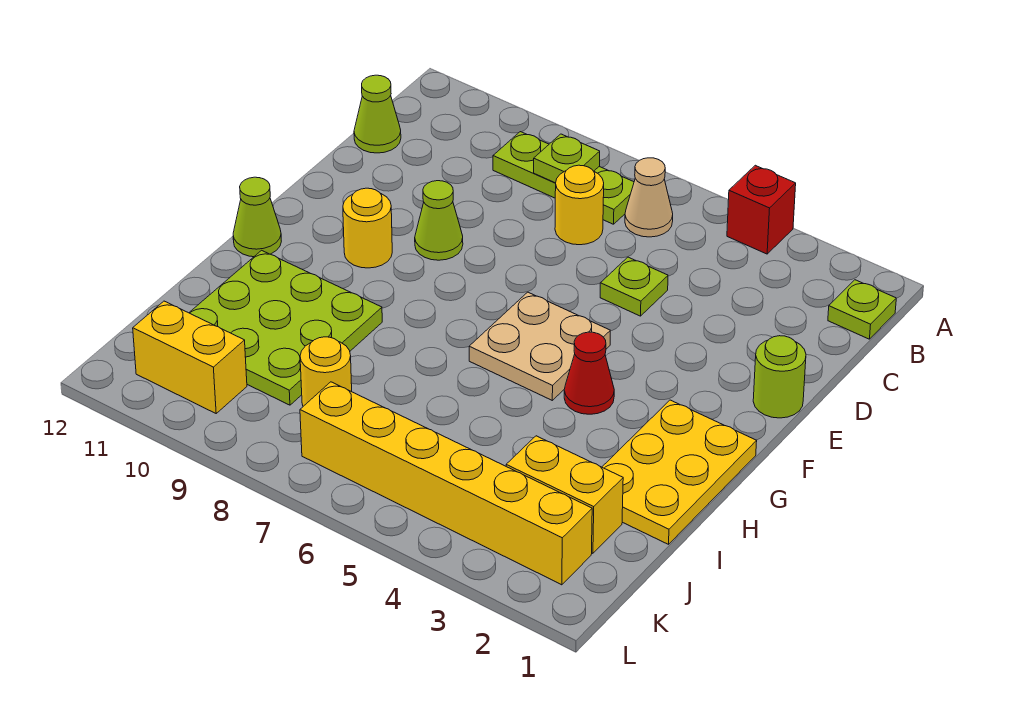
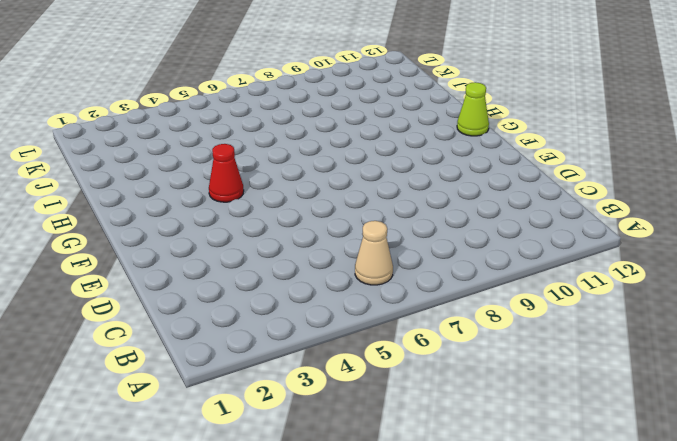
none -> red brick A4 level 1
none -> lime plate B1 level 1
none -> lime plate B7:B9 level 1

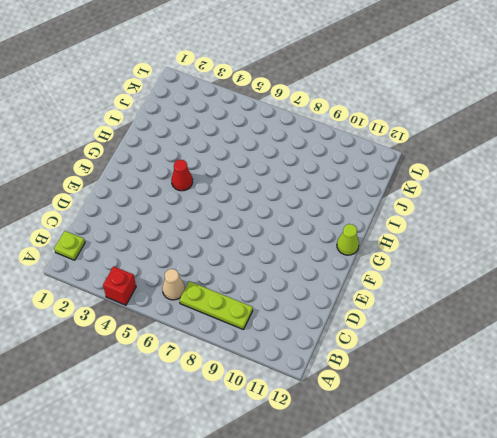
none -> yellow round brick C7 level 1
none -> lime cone C12 level 1
none -> lime plate D5 level 1

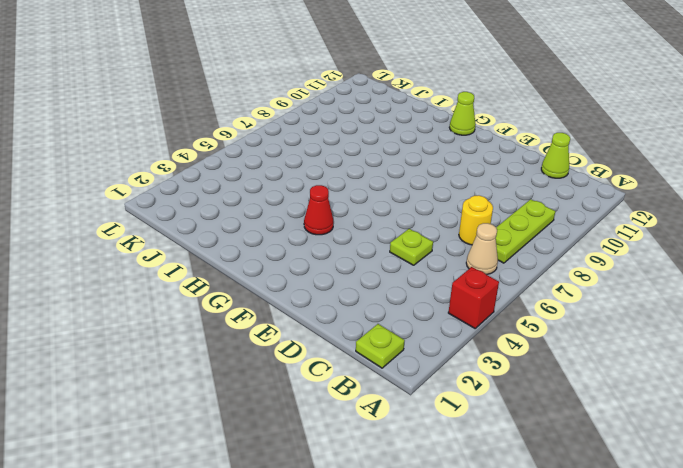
none -> lime round brick E1 level 1
none -> lime cone E9 level 1
none -> tan plate F5:G6 level 1

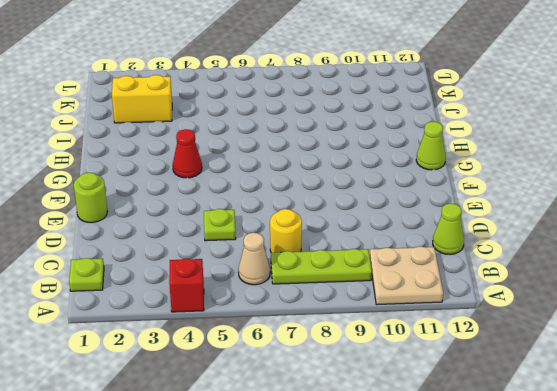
tan plate A10:B11 level 1 -> tan plate F5:G6 level 1
none -> lime cone E9 level 1
none -> yellow round brick F10 level 1
none -> yellow plate G1:I2 level 1

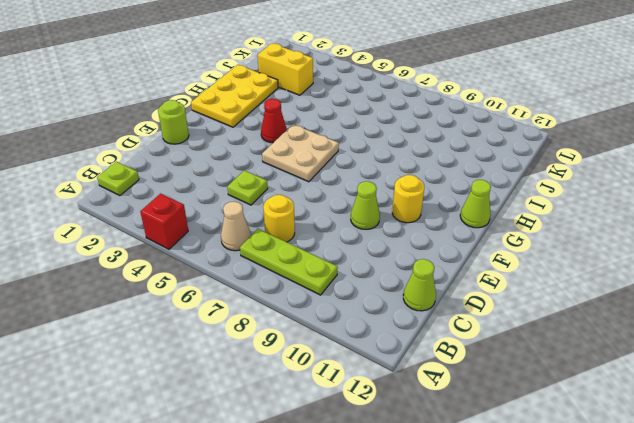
none -> lime plate H9:J11 level 1
none -> yellow round brick J8 level 1
none -> yellow brick K2:K7 level 1

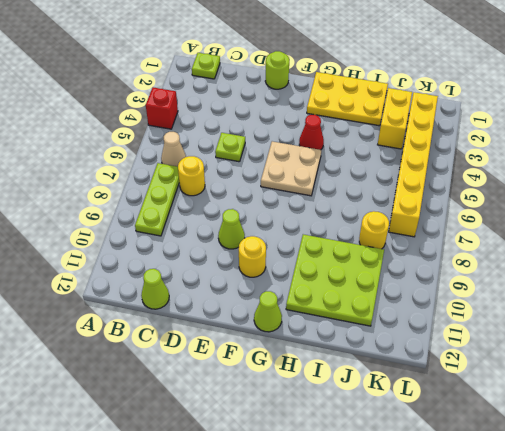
none -> yellow brick K10:K11 level 1
none -> lime plate B8 level 2

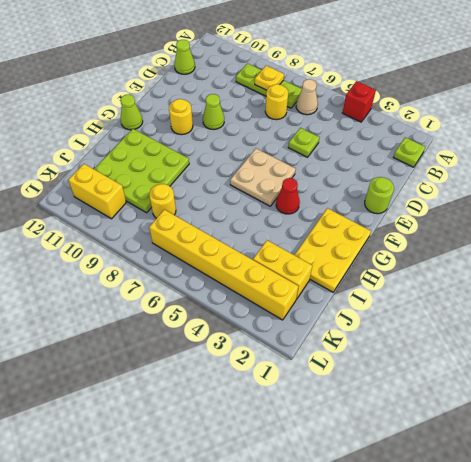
yellow plate B8 level 2 -> lime plate B8 level 2

